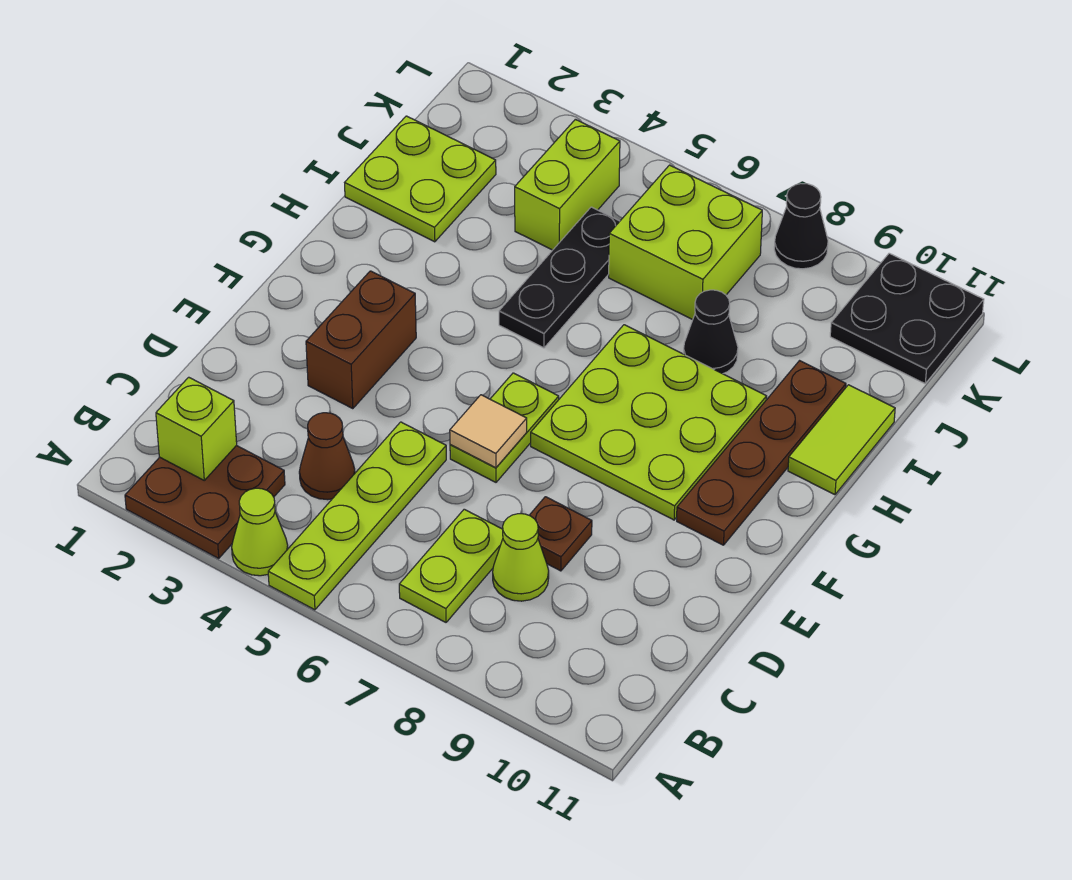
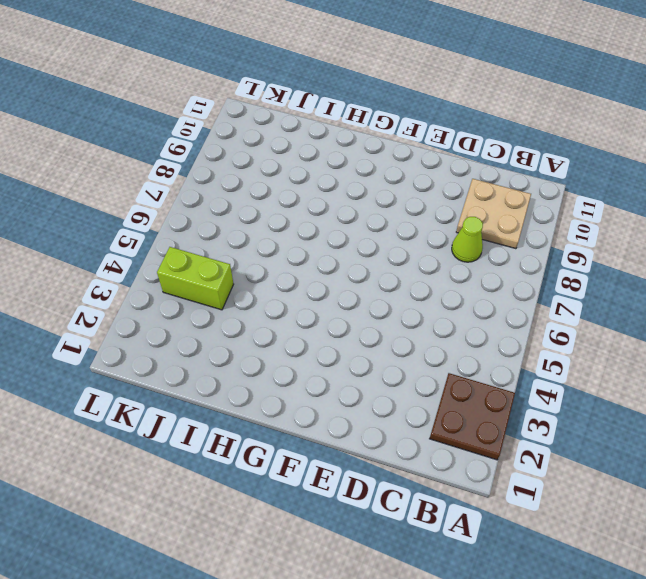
tan plate B9:C10 level 1 -> none
none -> lime cone A4 level 1
none -> lime plate A5:D5 level 1
none -> lime plate B7:C7 level 1

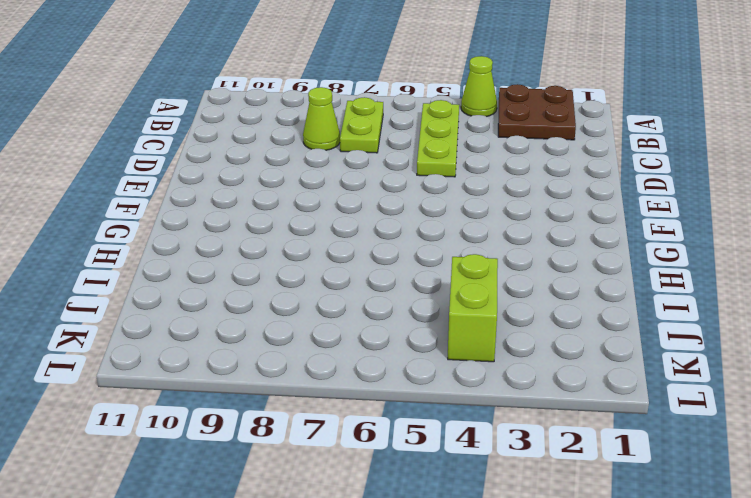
lime plate B5:D5 level 1 -> lime plate A5:D5 level 1
none -> brown cone C4 level 1
none -> brown plate D8 level 1
none -> brown brick E3:F3 level 1

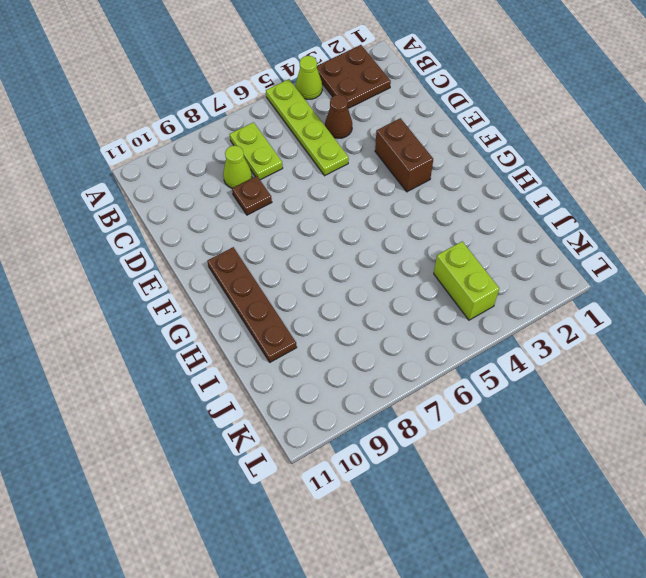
none -> lime plate E6:F6 level 1
none -> lime plate F7:H9 level 1
none -> black plate H5:J5 level 1

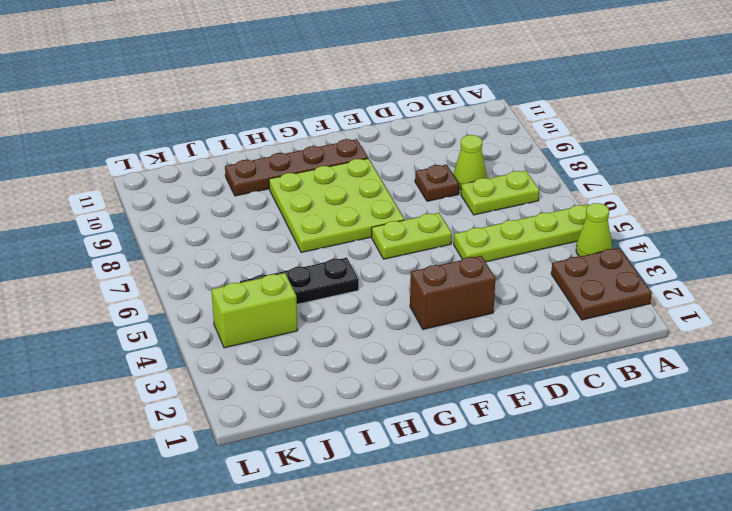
none -> brown cone C4 level 1
none -> lime tile H11:I11 level 1
none -> lime plate I1:J2 level 1

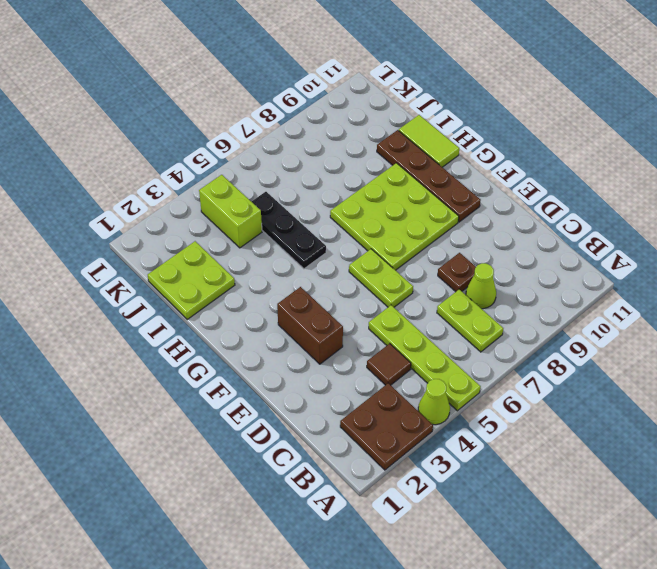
brown tile C4 level 1 -> brown cone C4 level 1
none -> black cone I8 level 1
none -> lime brick J6:K7 level 1
none -> black plate K10:L11 level 1

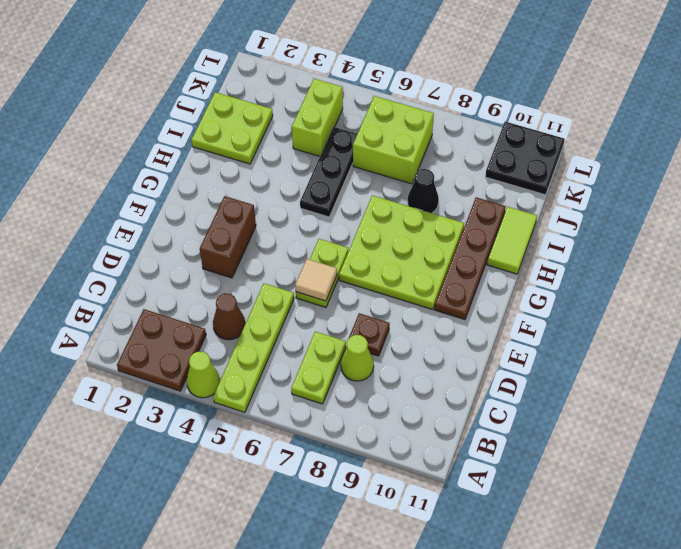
none -> black cone L8 level 1
none -> lime brick B2 level 2

